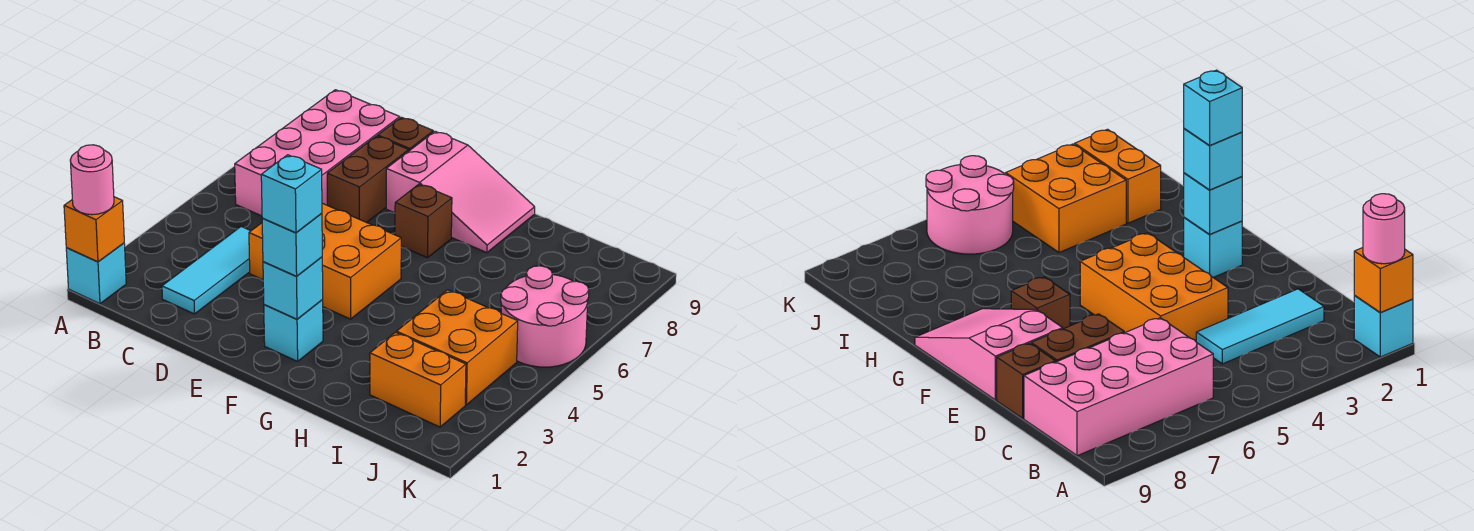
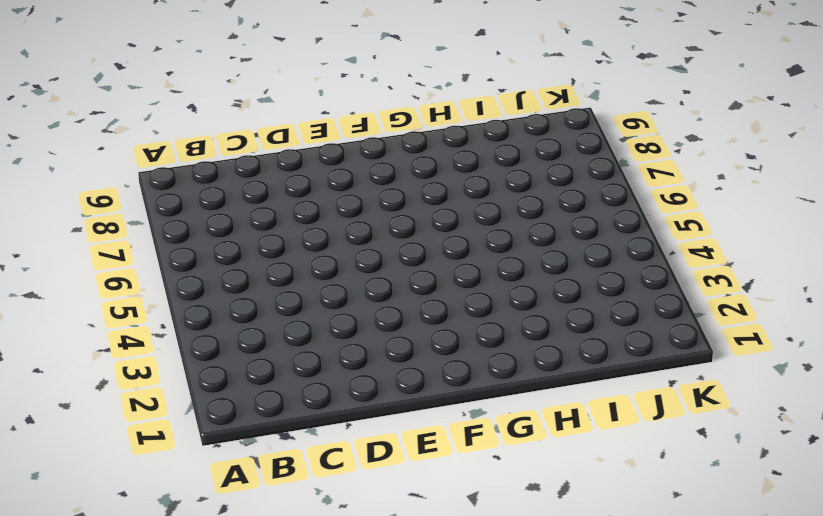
none -> cyan brick A1 level 1
none -> pink brick B6:C9 level 1
none -> cyan tile C2:C4 level 1

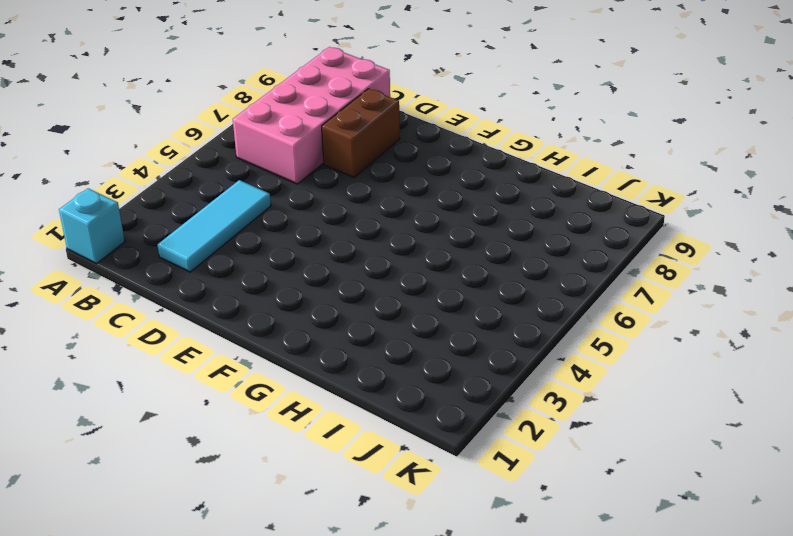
none -> orange brick D4:F5 level 1
none -> brown brick D9 level 1
none -> pink slope E8:G9 level 1 top E

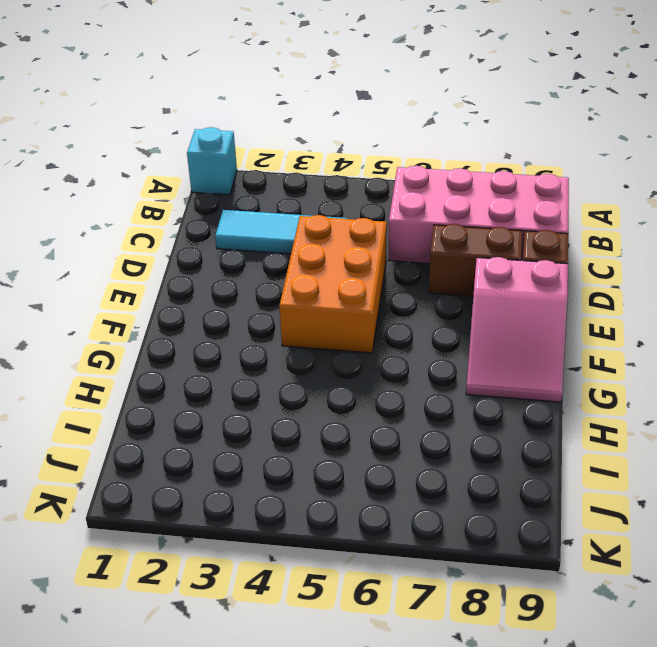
none -> cyan brick F2 level 1
none -> brown brick F7 level 1
none -> orange brick I2:J2 level 1

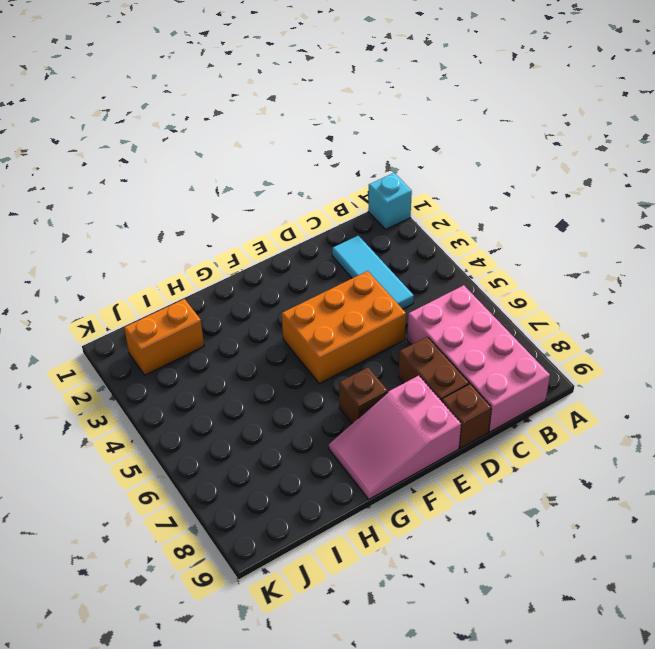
none -> cyan brick F2 level 1
none -> orange brick I3:J4 level 1
none -> pink round brick J5:K6 level 1

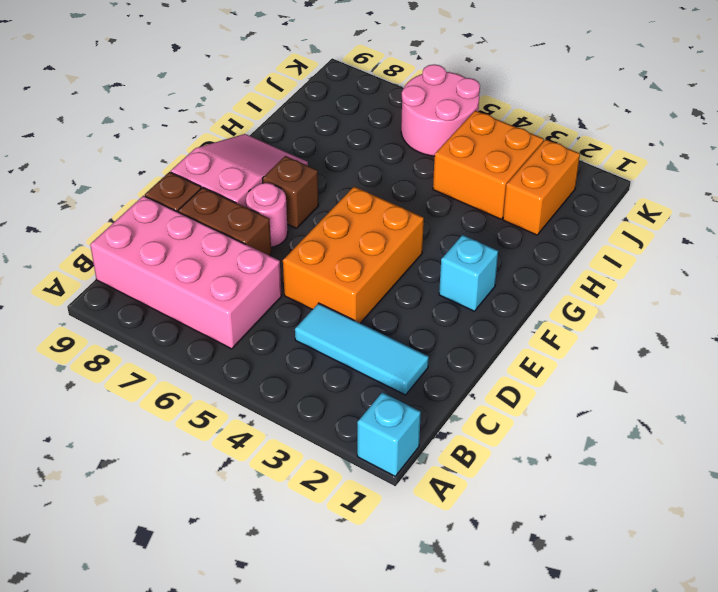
pink round brick E7 level 1 -> pink round brick A1 level 3
none -> orange brick A1 level 2
none -> cyan brick F2 level 2
none -> cyan brick F2 level 3

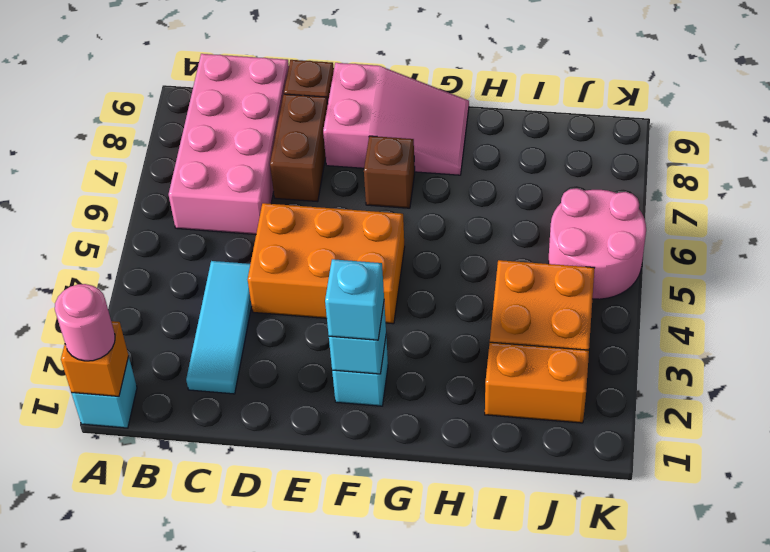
none -> cyan brick F2 level 4

